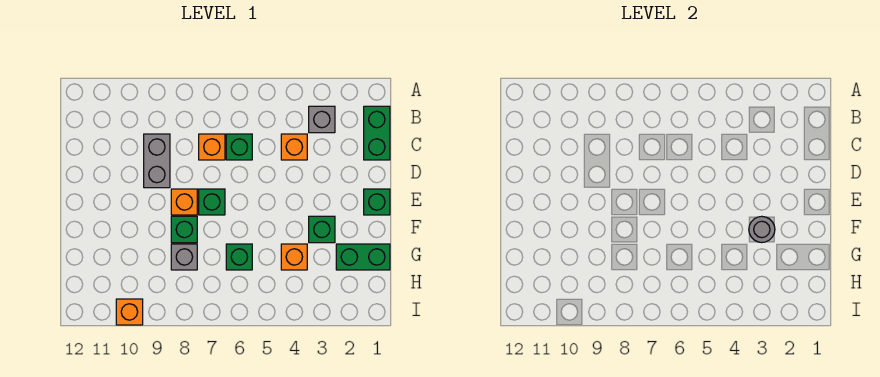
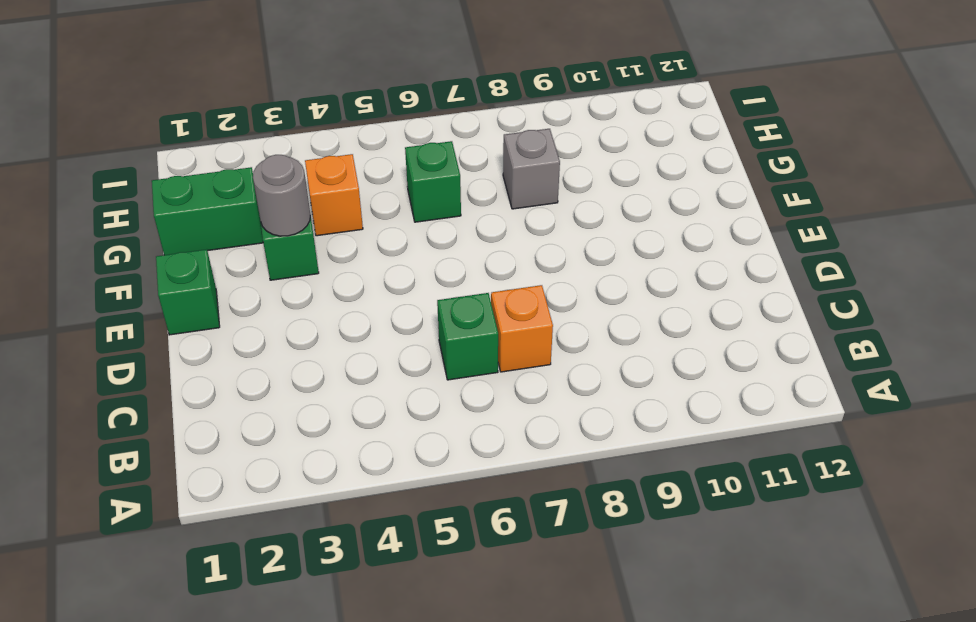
none -> green brick B1:C1 level 1
none -> grey brick B3 level 1
none -> orange brick C4 level 1

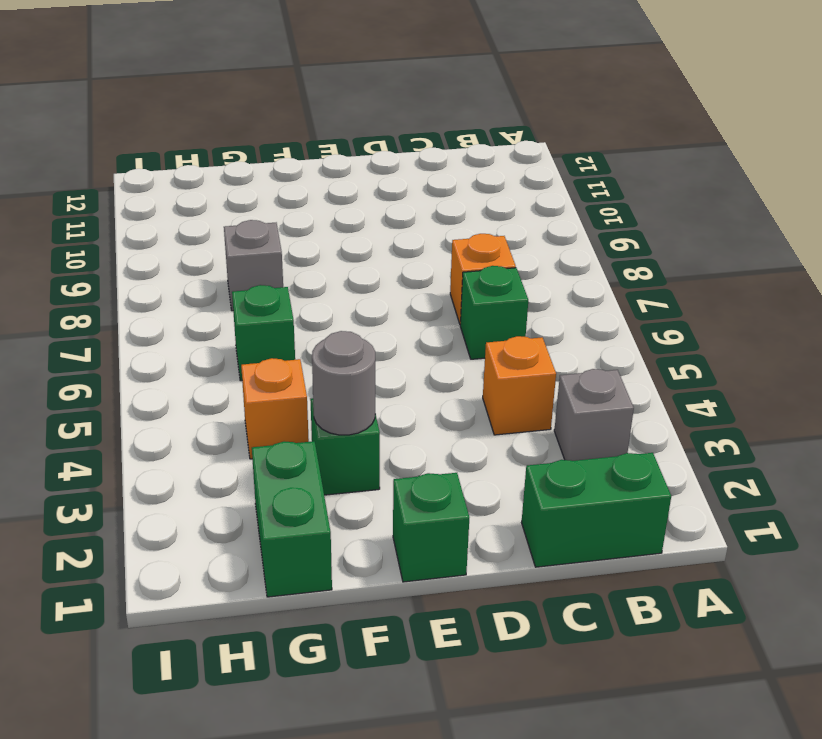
none -> grey brick C9:D9 level 1
none -> green brick E7 level 1
none -> orange brick E8 level 1

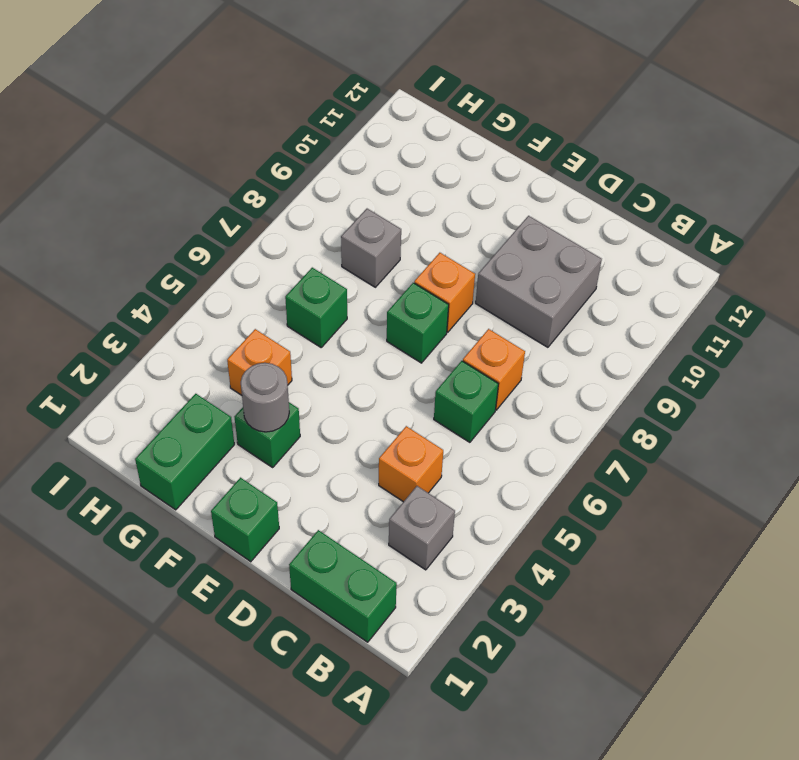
grey brick C9:D10 level 1 -> grey brick C9:D9 level 1
none -> green brick F8 level 1
none -> orange brick I10 level 1

